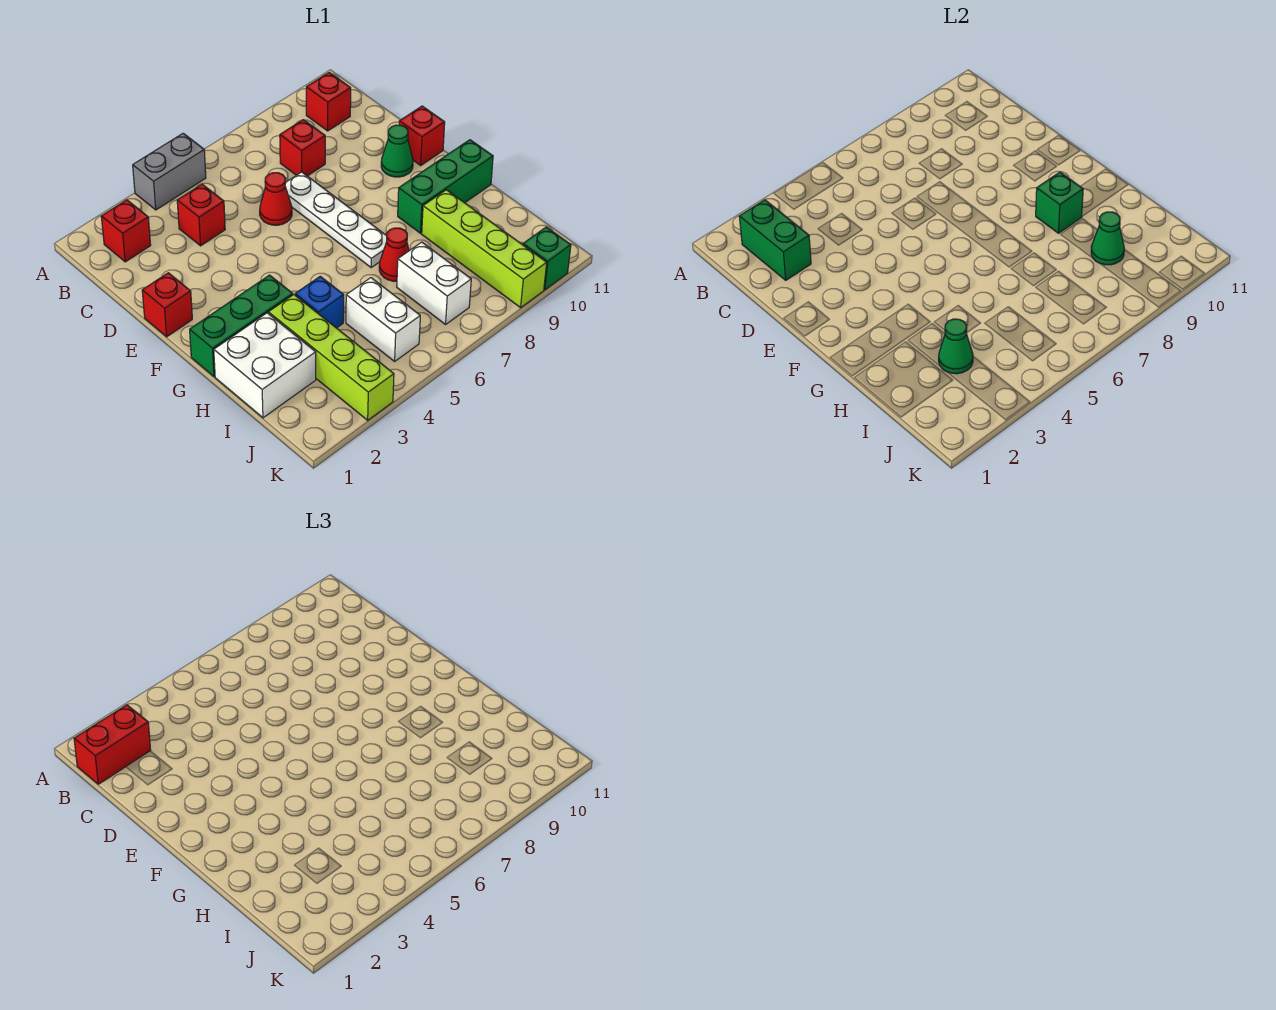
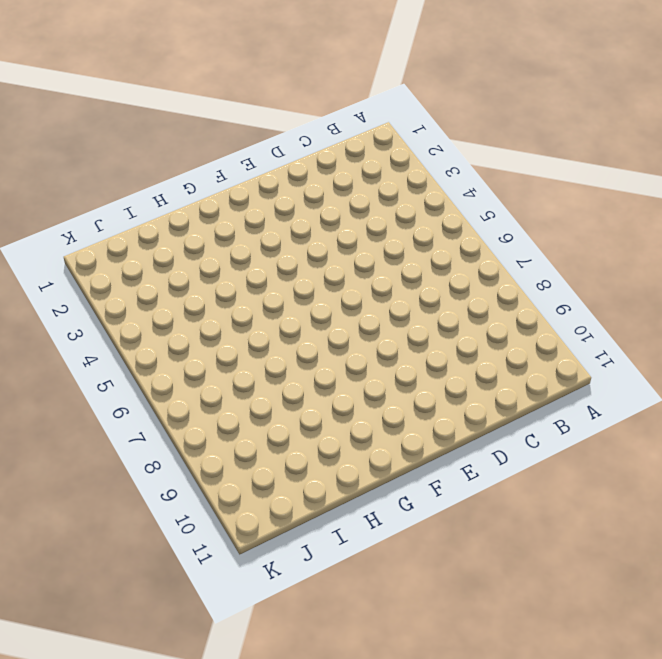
none -> grey brick A4:A5 level 1
none -> red brick B2 level 1
none -> red brick B10 level 1

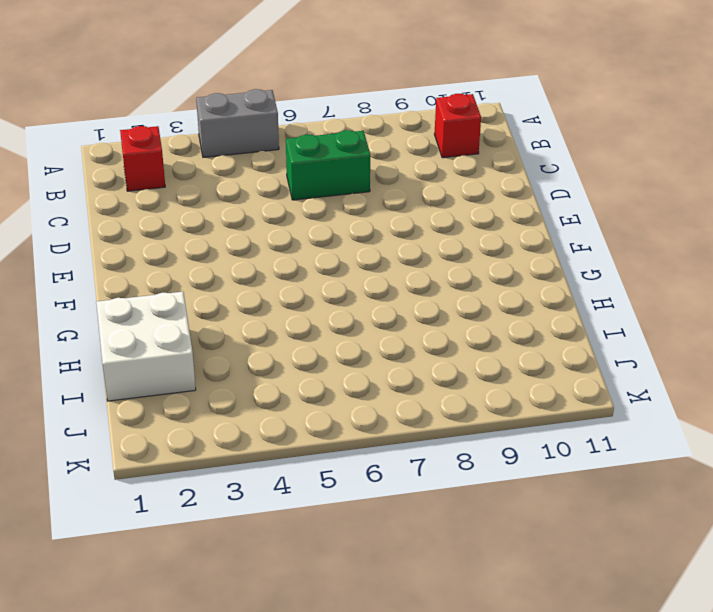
green brick C6:C7 level 1 -> green brick B2:C2 level 2
none -> red brick C4 level 1
none -> red brick C8 level 1
none -> red cone D6 level 1

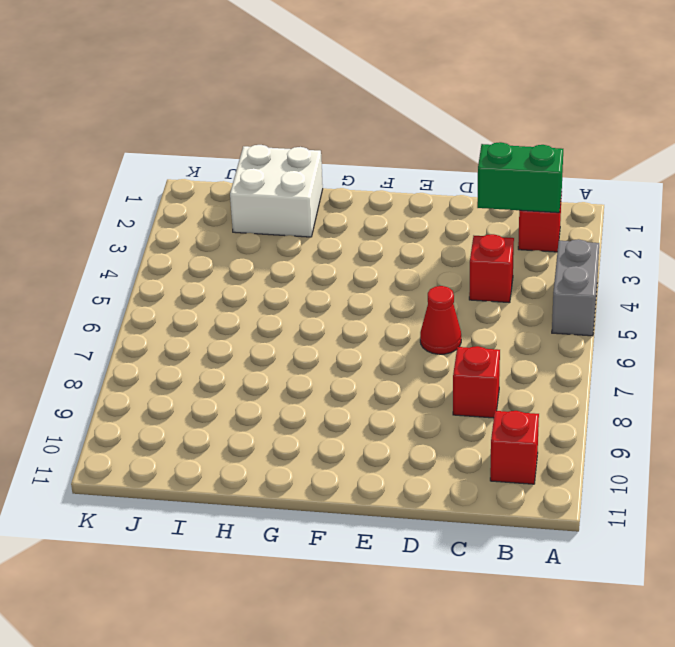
none -> white plate D7:G7 level 1
none -> red brick E1 level 1
none -> green cone E10 level 1

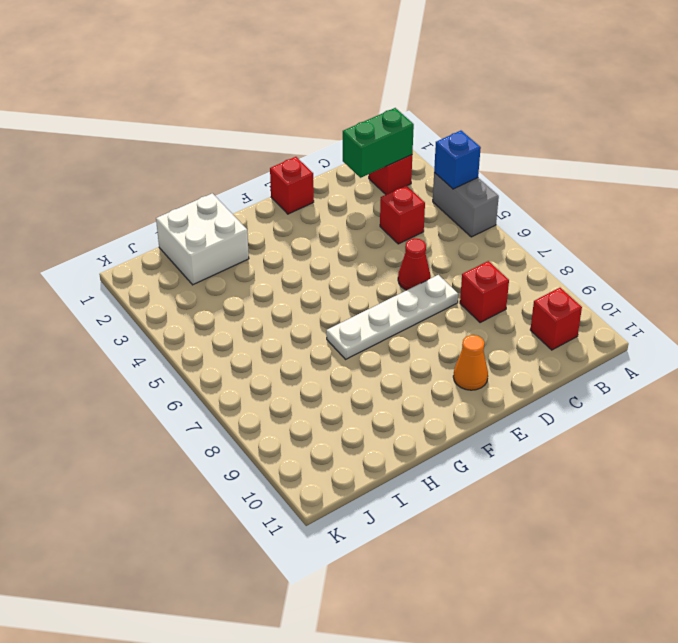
blue brick A4 level 2 -> blue brick H4 level 1
orange cone E10 level 1 -> green cone E10 level 1
none -> red brick E11 level 1
none -> green brick G1:G3 level 1
none -> green brick G9:G11 level 1

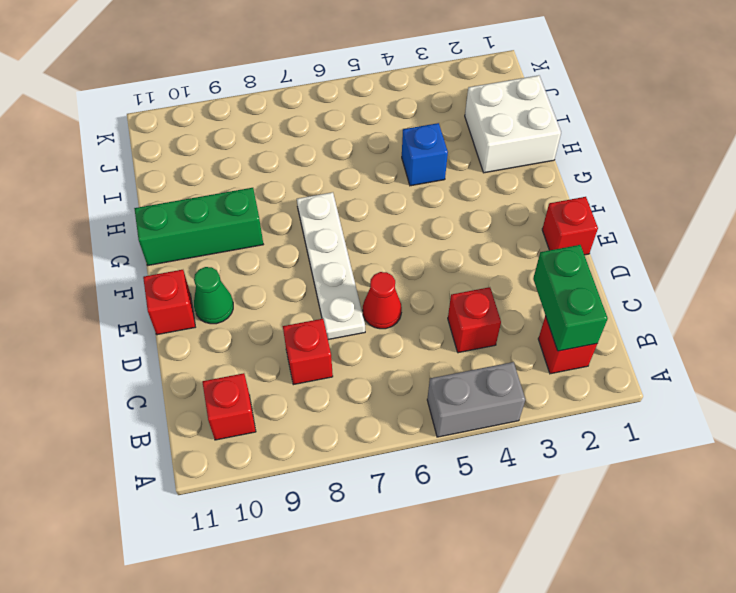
none -> green brick G1:G3 level 1
none -> lime brick H3:K3 level 1
none -> red cone H7 level 1

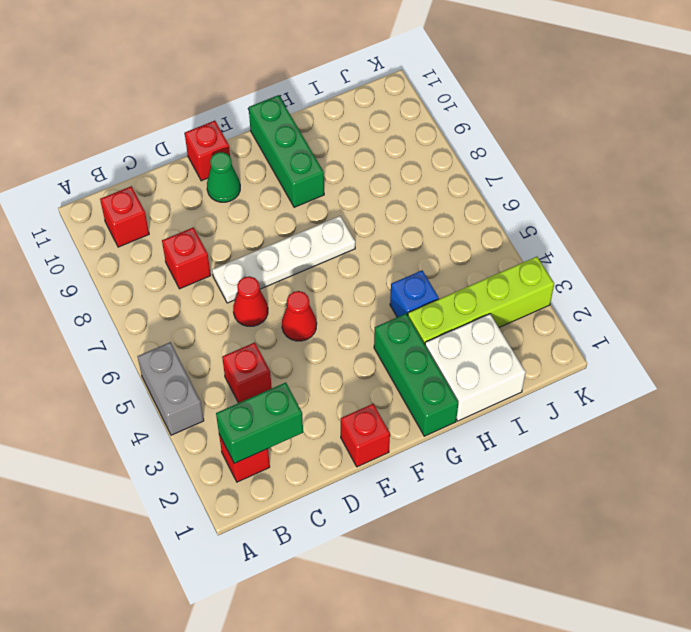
red cone E5 level 1 -> red cone H7 level 1
none -> lime brick H9:K9 level 1
none -> white brick I5:J5 level 1
none -> white brick I7:J7 level 1

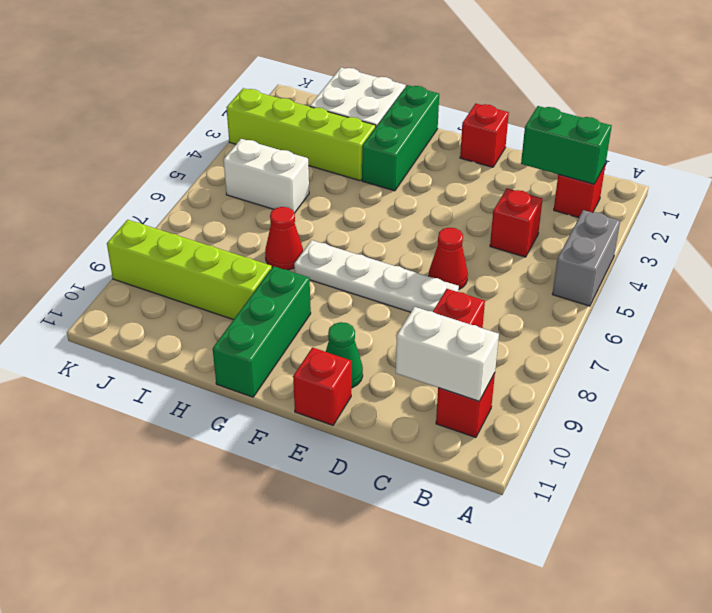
white brick B10:C10 level 2 -> white brick I7:J7 level 1
none -> blue brick H4 level 1
none -> green brick K10 level 1
none -> green brick G9 level 2

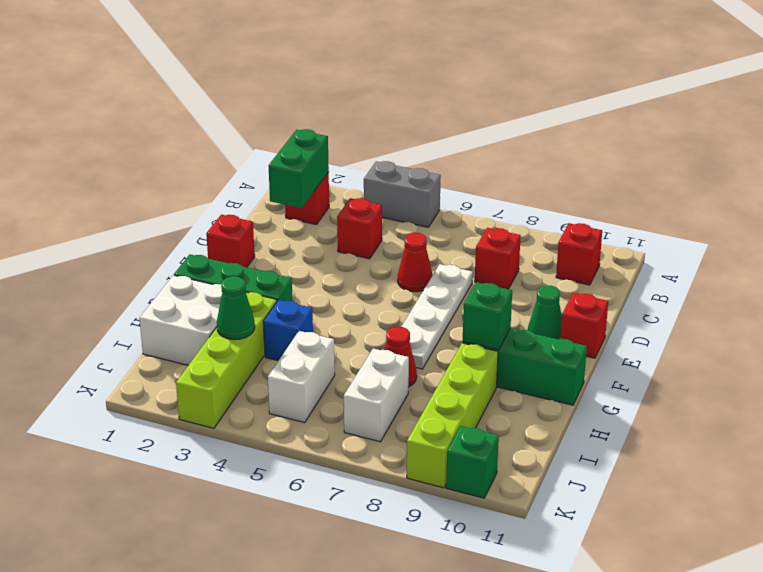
none -> green cone I9 level 2
none -> red brick B1:B2 level 3

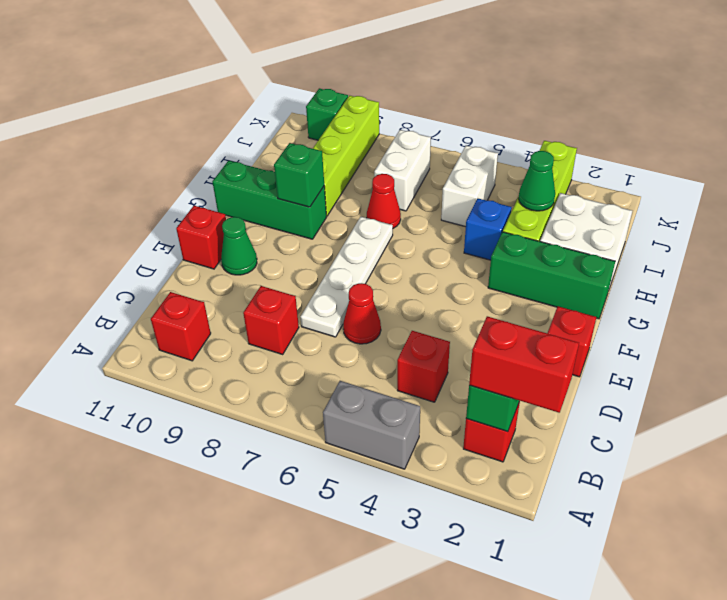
none -> green cone I9 level 2

